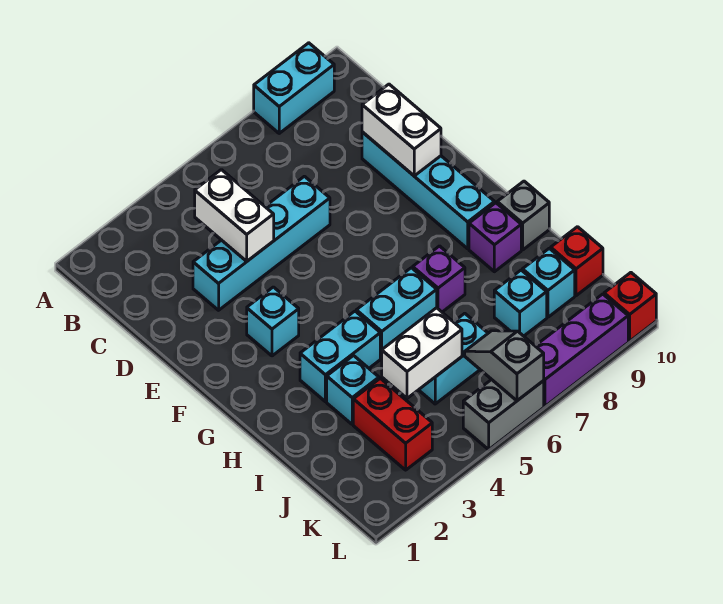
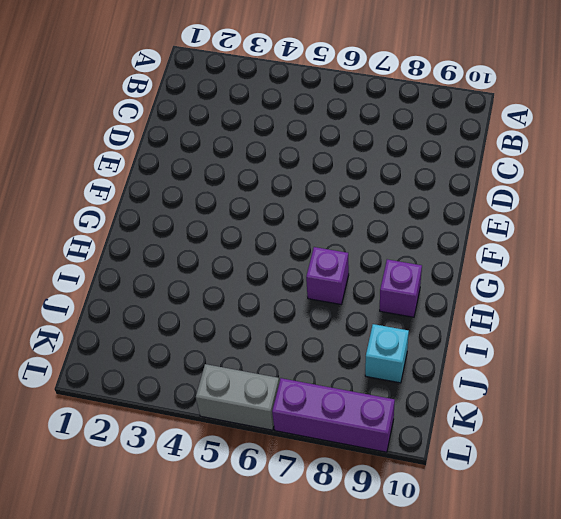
none -> cyan brick A8:A9 level 1
none -> cyan brick D3:D6 level 1
none -> cyan brick D9:G9 level 1

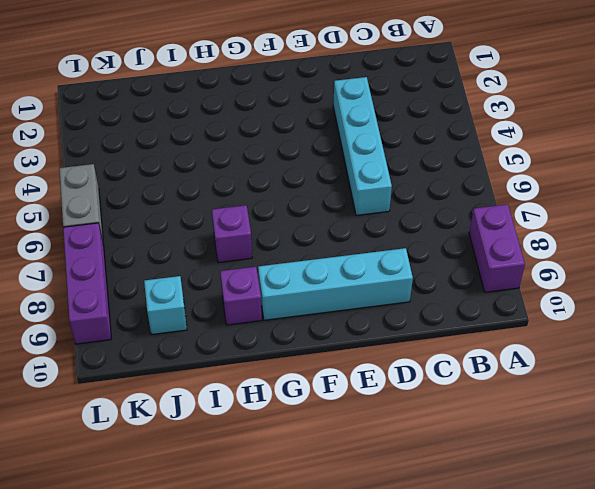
purple brick A8:A9 level 1 -> cyan brick A8:A9 level 1
none -> cyan brick F3 level 1
none -> cyan brick H3:H4 level 1
none -> cyan brick H5:H6 level 1

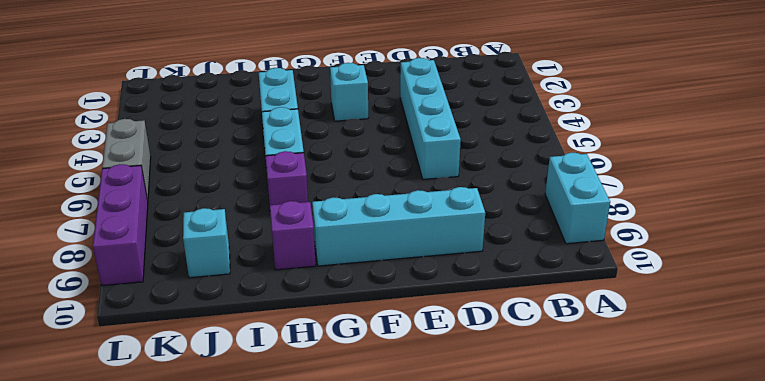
none -> grey brick H10 level 1
none -> cyan brick I3 level 1
none -> red brick J3:K3 level 1

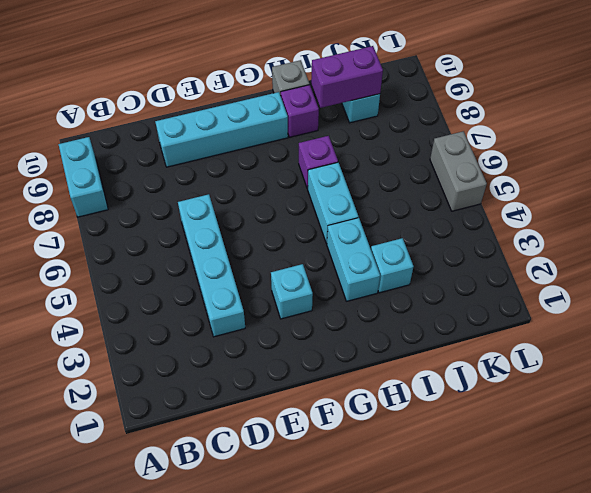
purple brick I9:J9 level 2 -> none
none -> red brick J3:K3 level 1
none -> cyan brick J5:J6 level 1
none -> cyan brick J8 level 1

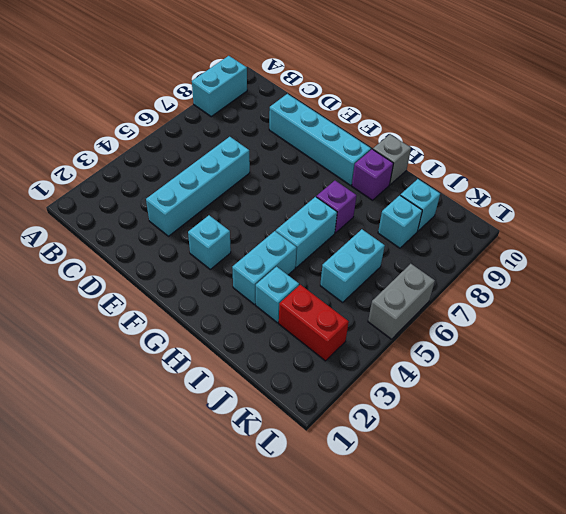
none -> red brick J10 level 1
none -> purple brick L7:L9 level 1
none -> red brick L10 level 1

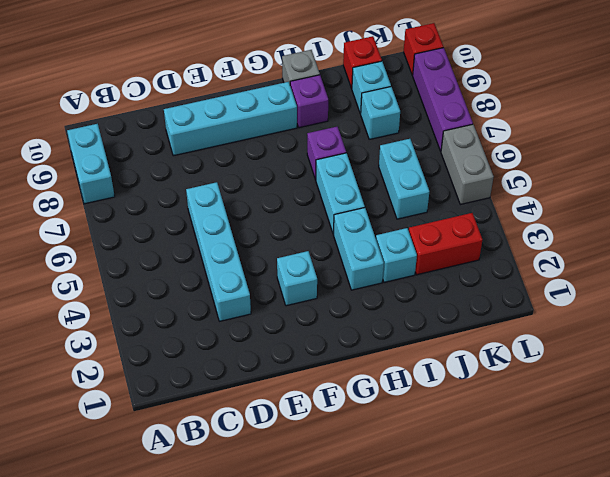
none -> white brick C4:D4 level 2
none -> white brick D9:E9 level 2
none -> white brick J4:J5 level 2

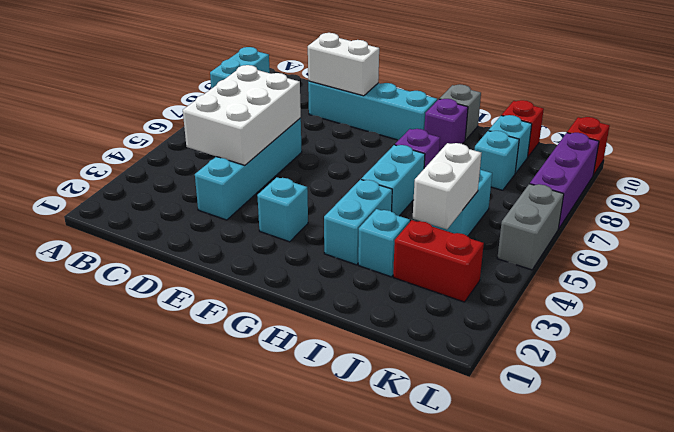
white brick C4:D6 level 2 -> white brick C4:D4 level 2
none -> grey slope K6:L6 level 2 top L

